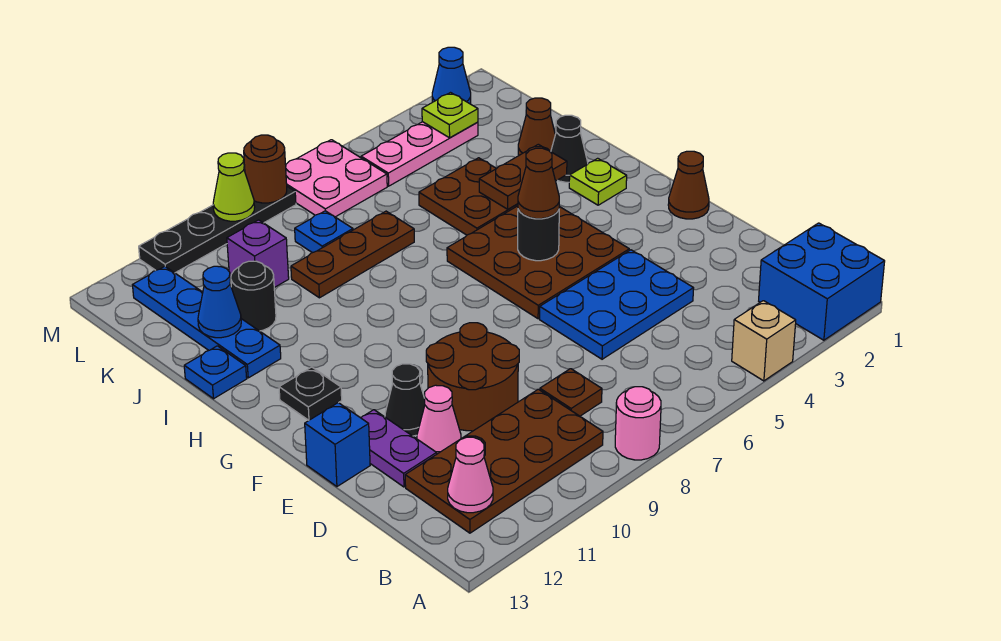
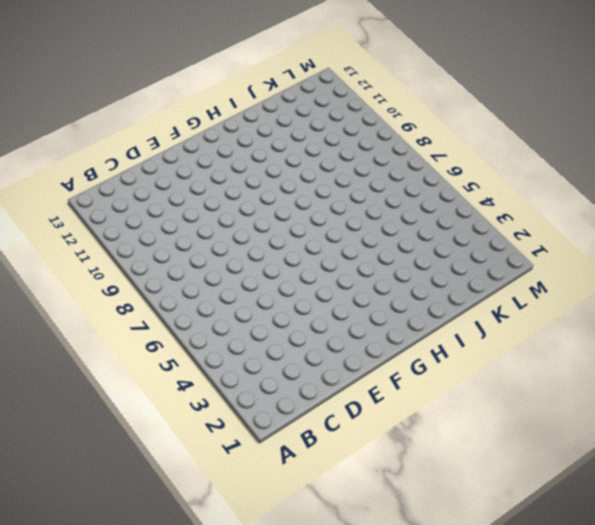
none -> blue brick A1:B2 level 1
none -> tan brick A4 level 1
none -> pink round brick A8 level 1
none -> brown plate B9:C12 level 1

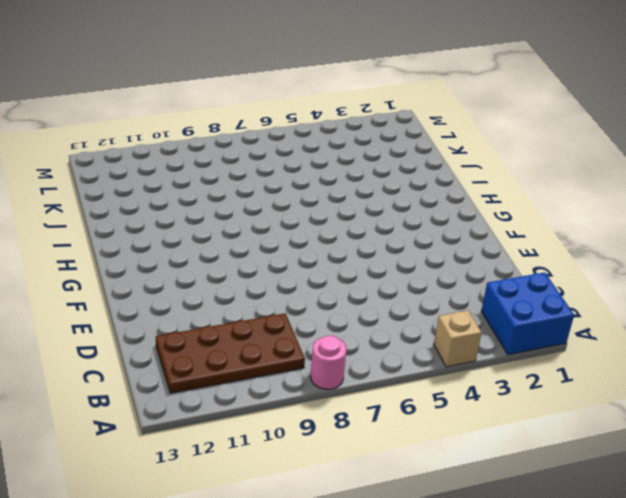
none -> brown plate C8 level 1
none -> blue plate D4:E6 level 1
none -> brown round brick D9:E10 level 1
none -> pink cone D11 level 1

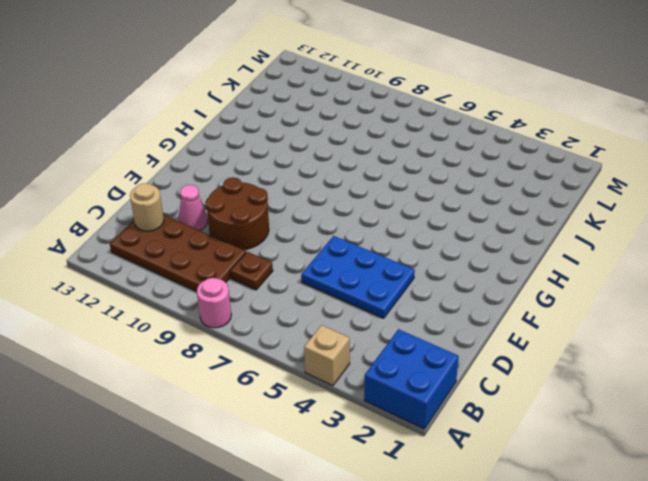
tan round brick C12 level 2 -> none
none -> purple plate D12:E12 level 1
none -> black cone E11 level 1
none -> blue brick E13 level 1
none -> brown cone F1 level 1

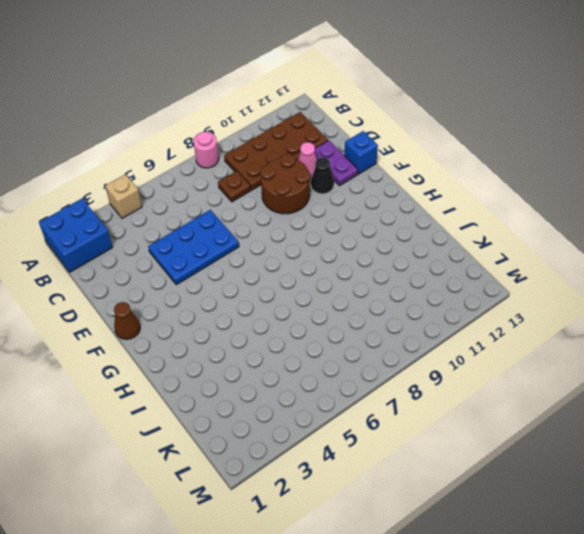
none -> brown plate F4:H6 level 1
none -> black plate G12 level 1
none -> lime plate H2 level 1
none -> black cone I2 level 1

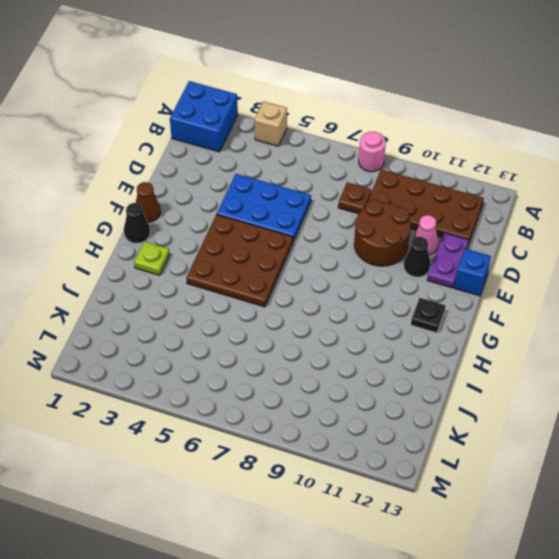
black cone G1 level 1 -> black cone I2 level 1
none -> brown plate I4:J5 level 1
none -> blue plate I12:L12 level 1
none -> blue plate I13 level 1
none -> brown cone J2 level 1

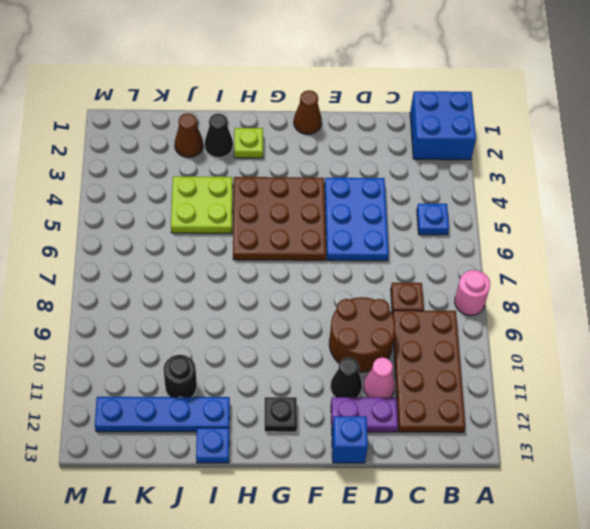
blue plate B5 level 1 -> blue plate K8 level 1
lime plate I4:J5 level 1 -> brown plate I4:J5 level 1
none -> tan brick A4 level 1
none -> brown plate J7:J9 level 1
none -> purple brick K10 level 1
none -> pink plate L3:L5 level 1

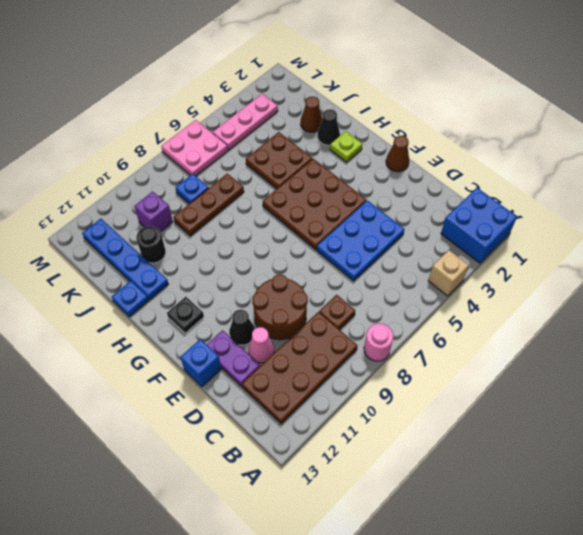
none -> blue cone M2 level 1
none -> black plate M8:M11 level 1
none -> pink cone B12 level 2
none -> black round brick G5 level 2

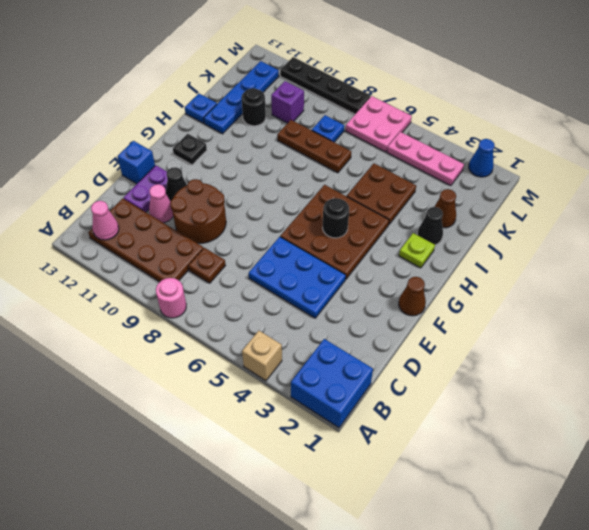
none -> brown plate I3:I4 level 2
none -> blue cone J12 level 2
none -> lime plate L3 level 2
none -> brown round brick M8 level 2

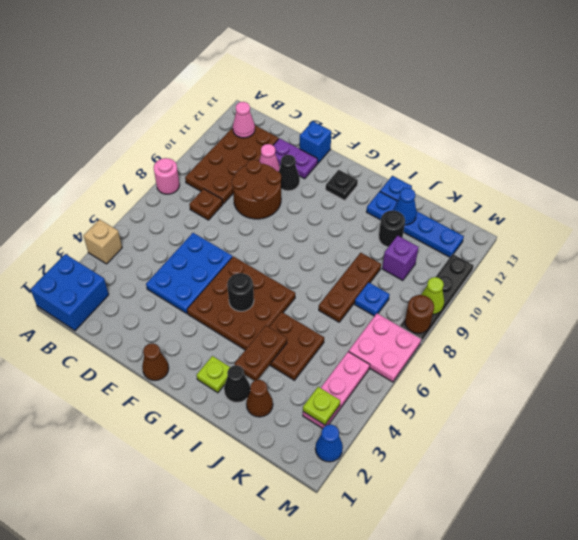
none -> brown cone G5 level 3

